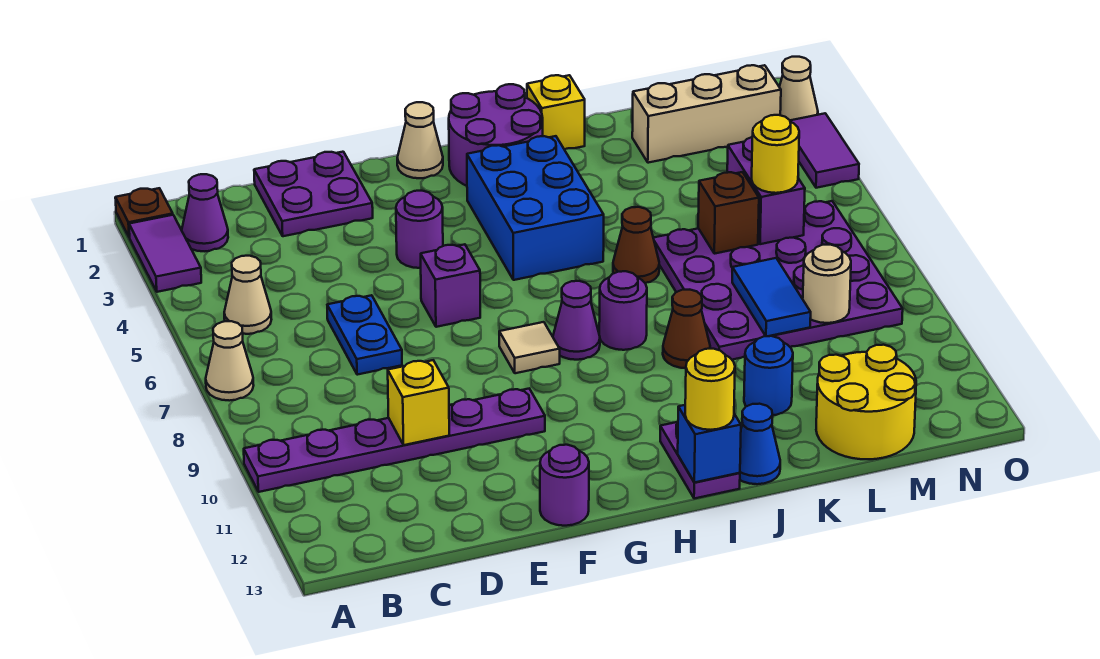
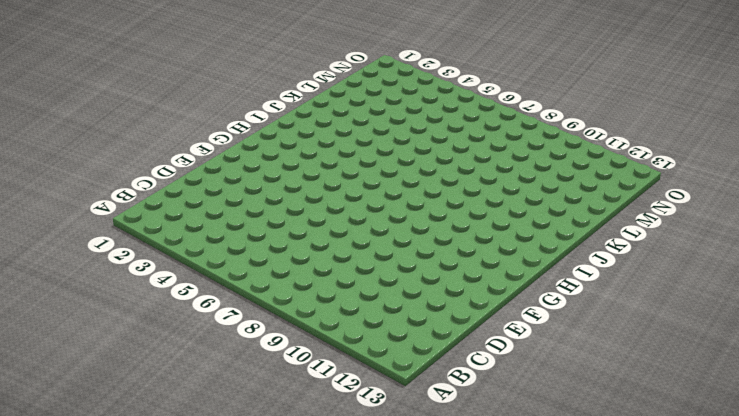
none -> brown plate A1 level 1
none -> purple tile A2:A3 level 1
none -> tan cone A7 level 1
none -> purple plate A10:F10 level 1

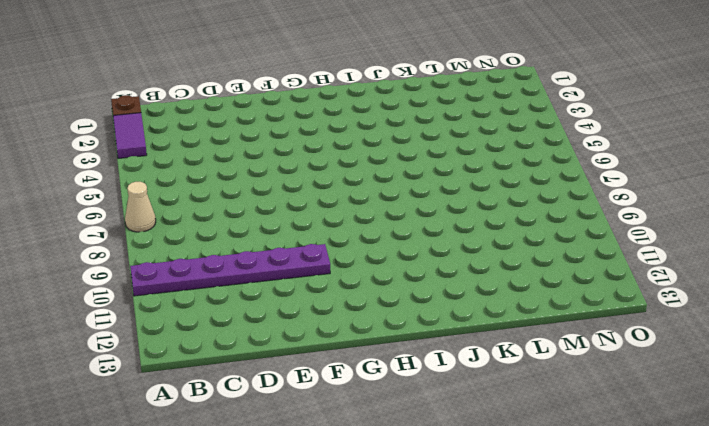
none -> purple cone B2 level 1
none -> tan cone B5 level 1
none -> purple plate D1:E2 level 1
none -> blue plate D6:D7 level 1

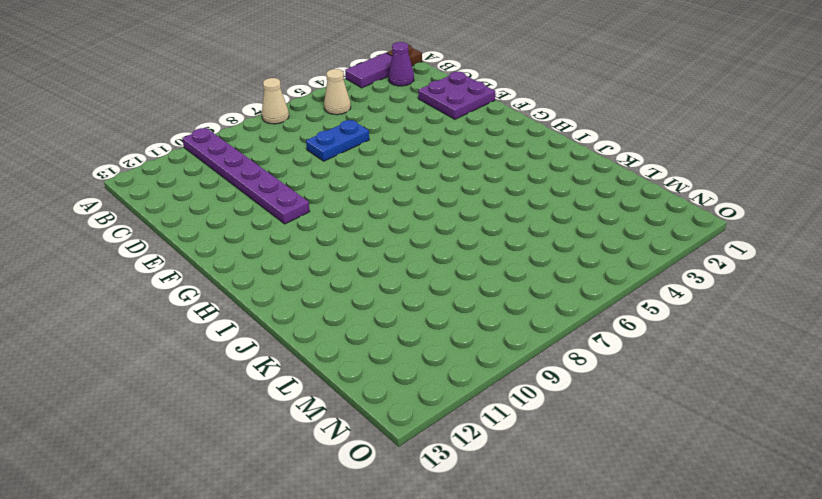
none -> purple round brick F4 level 1
none -> purple brick F6 level 1
none -> purple round brick F13 level 1
none -> tan cone G1 level 1

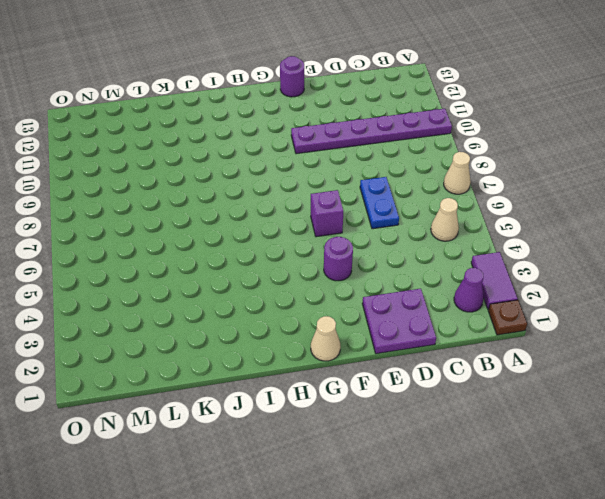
none -> tan tile G8 level 1
none -> purple round brick H1:I2 level 1
none -> blue brick H3:I5 level 1
none -> purple cone H8 level 1

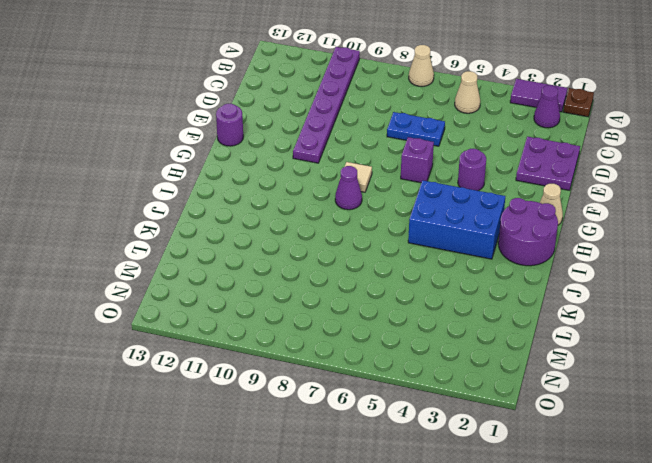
none -> purple round brick I8 level 1
none -> purple plate I12:I13 level 1
none -> yellow brick J1 level 1
none -> brown cone J6 level 1

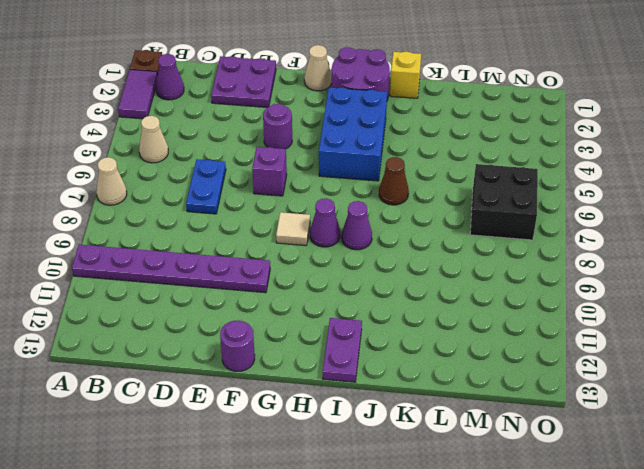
purple cone I8 level 1 -> purple round brick I8 level 1
black brick M6:N7 level 1 -> purple plate K6:N9 level 1
none -> brown cone J9 level 1
none -> blue cone J13 level 1
none -> blue round brick K11 level 1
none -> tan brick L2:N2 level 1

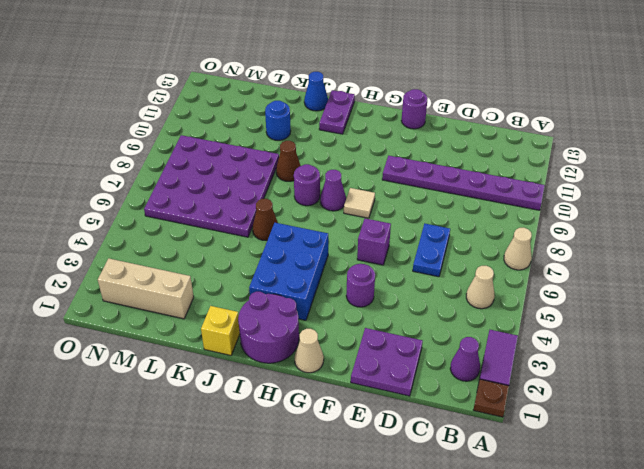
none -> yellow round brick L12:M13 level 1
none -> tan cone O2 level 1
none -> purple tile O3:O4 level 1
none -> yellow brick D10 level 2

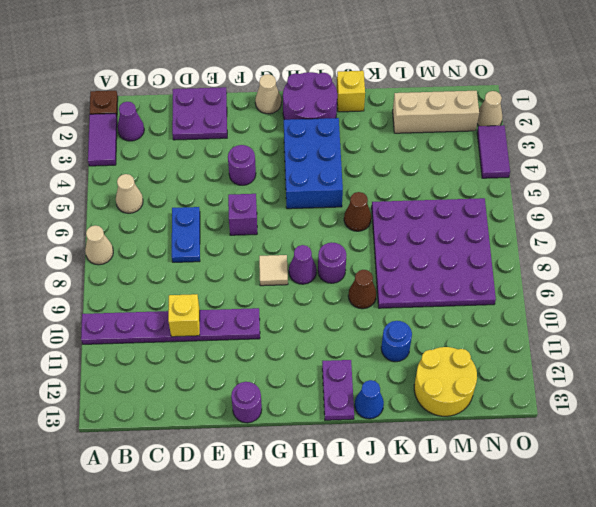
none -> blue brick I13 level 2
none -> brown brick L6 level 2
none -> blue tile L8:L9 level 2
none -> purple brick M5:M6 level 2

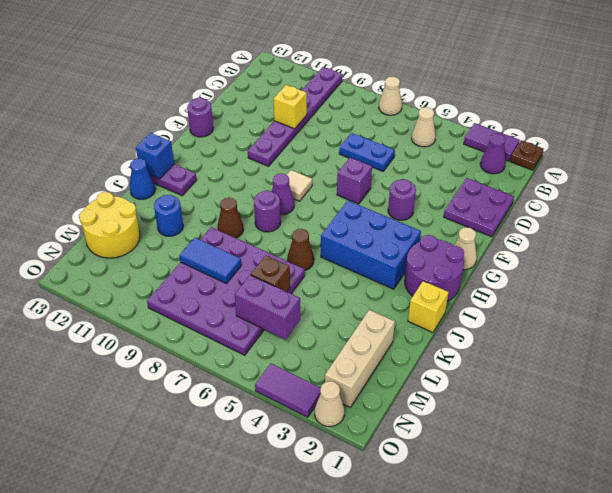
none -> tan round brick M9 level 2
none -> yellow round brick I13 level 3
none -> yellow round brick M6 level 3

